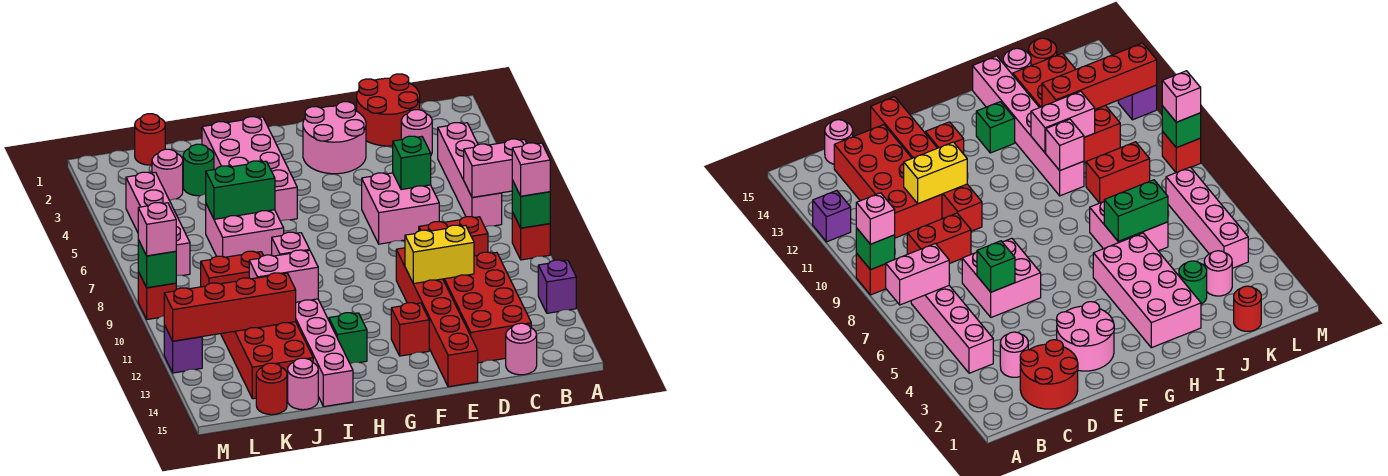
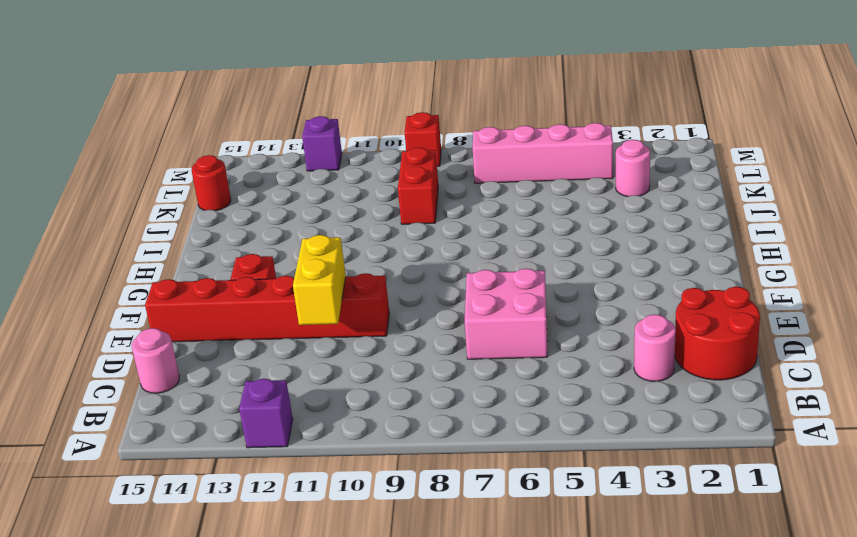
none -> red brick A9 level 1
none -> pink brick B4:B7 level 1
none -> red brick C9:D9 level 1
none -> red brick C11:D14 level 1

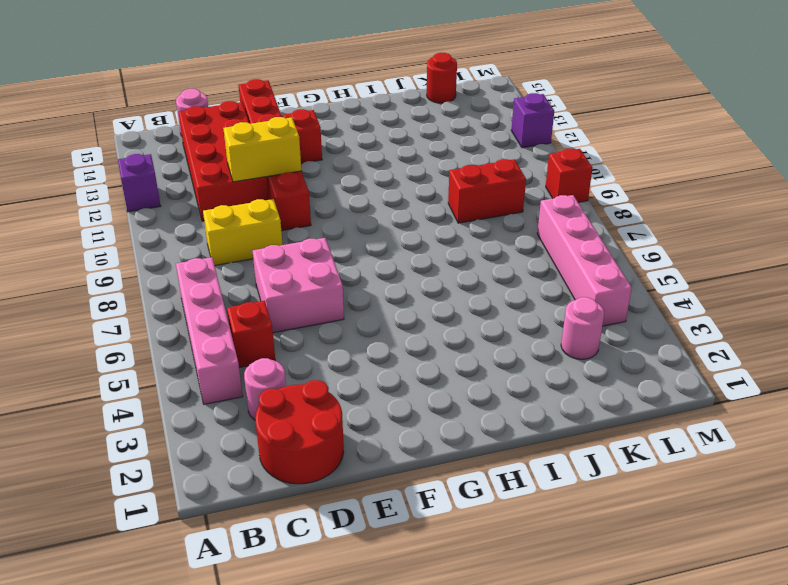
red brick C5 level 1 -> red brick A9 level 1
yellow brick C9:D9 level 1 -> red brick C9:D9 level 1
none -> pink round brick E2:F3 level 1
none -> pink brick H2:I5 level 1
none -> green brick H13 level 1
none -> pink brick I6:J7 level 1

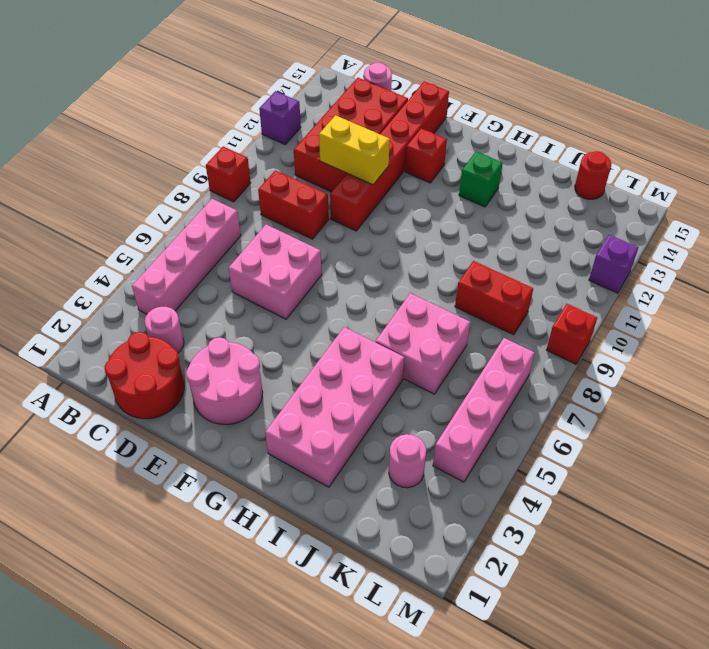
none -> pink brick I10:I15 level 1
none -> green round brick J3 level 1
none -> red brick J11:K14 level 1
none -> pink round brick J15 level 1

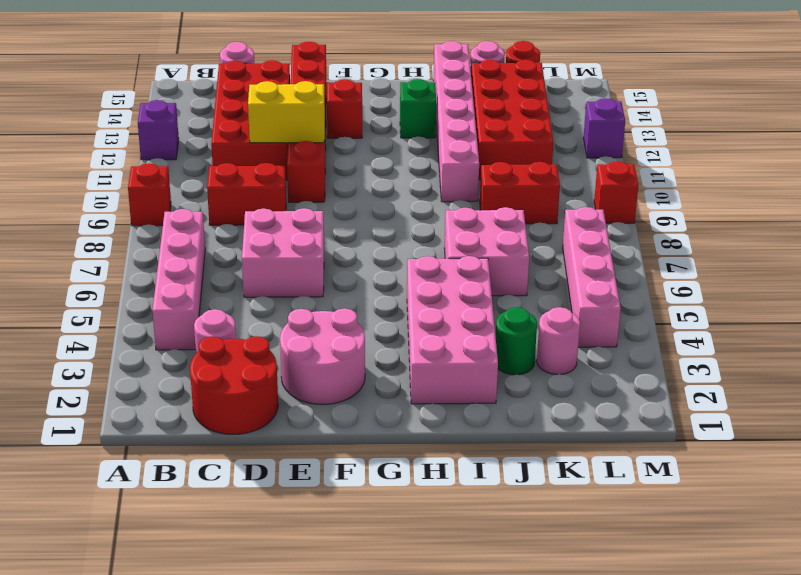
none -> red round brick K1 level 1
none -> pink brick A7:B7 level 2
none -> green brick A9 level 2
none -> green brick D6 level 2

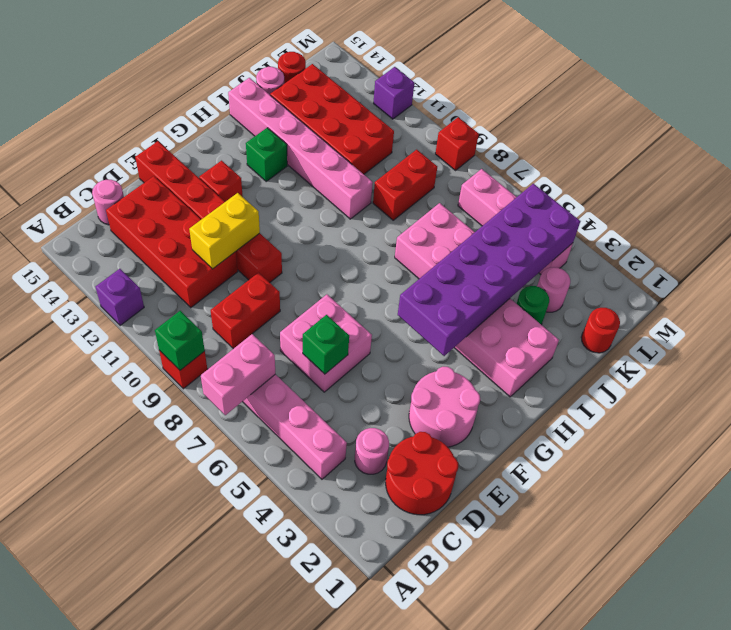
purple brick G4:L5 level 2 -> none
none -> green brick I6:J6 level 2
none -> pink brick I10 level 2
none -> pink brick I11:J11 level 2
none -> red brick J12:M12 level 2

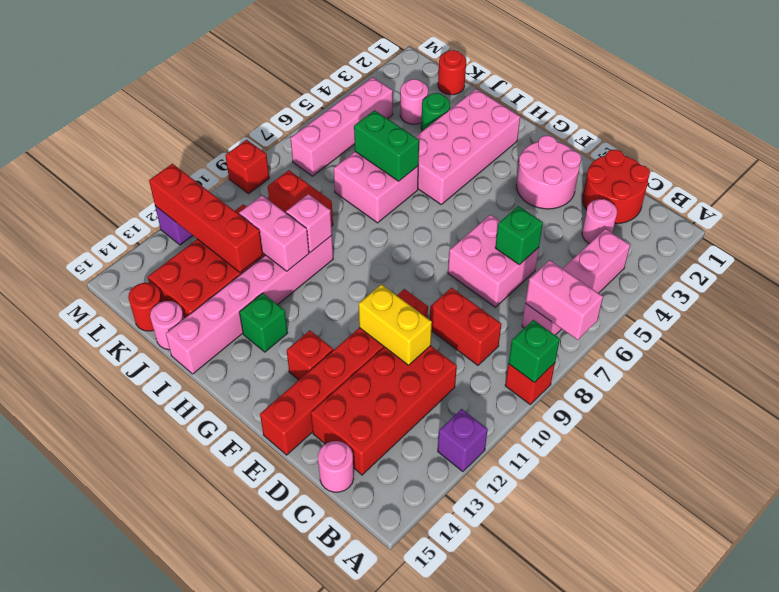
none -> green brick M9 level 2
none -> pink brick A9 level 3
none -> pink brick M9 level 3

